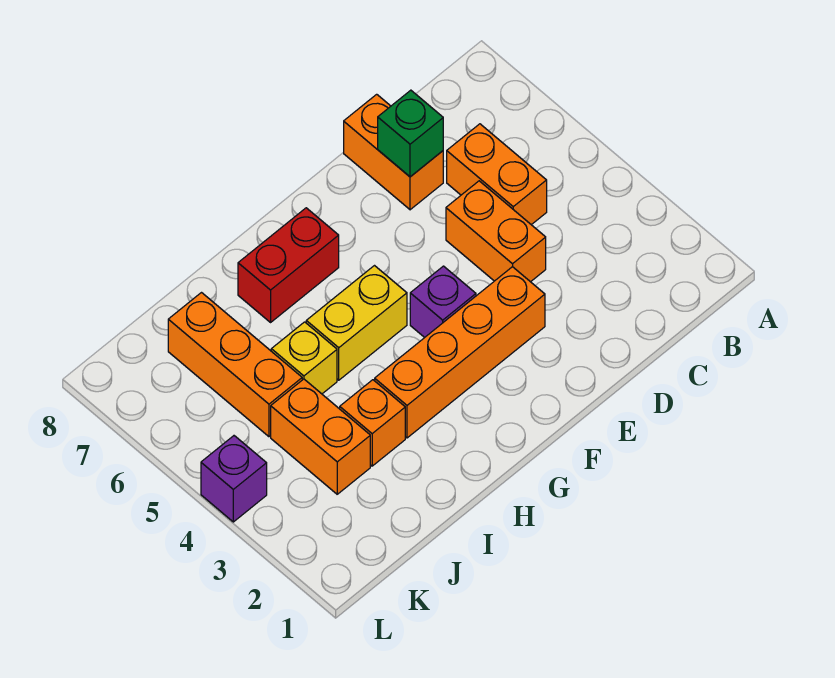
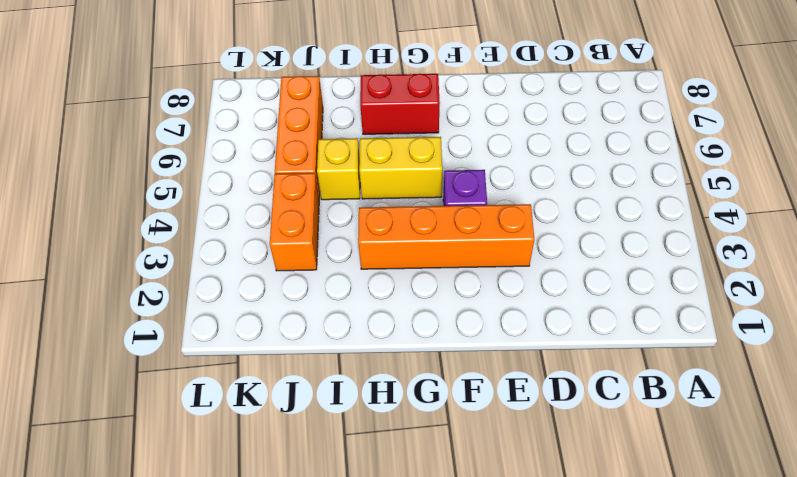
none -> orange brick C5:C6 level 1
none -> orange brick D4:D5 level 1
none -> orange brick D7:D8 level 1

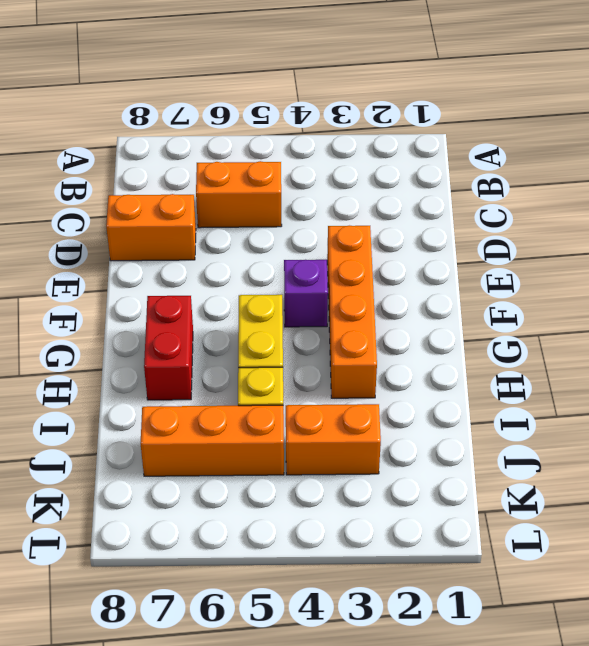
none -> orange brick D4:D5 level 1
none -> orange brick I3 level 1
none -> purple brick L4 level 1

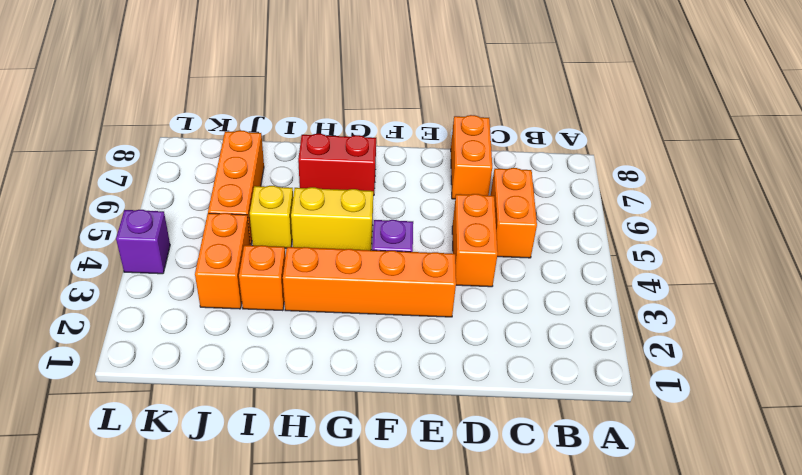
none -> green brick D7 level 2

